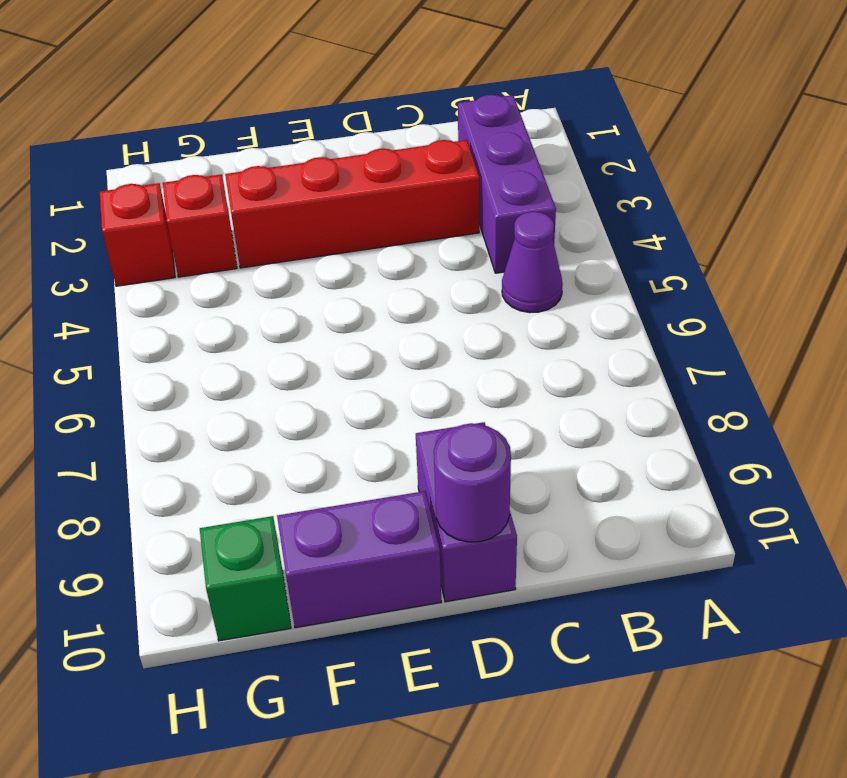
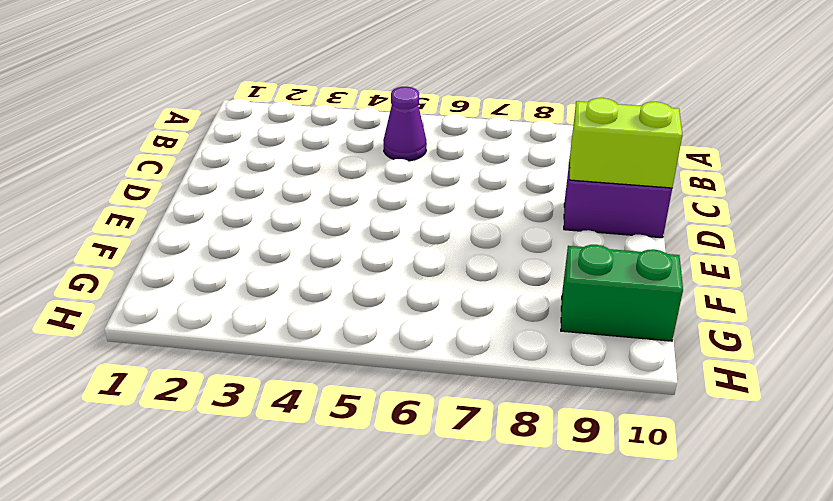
lime brick D9:D10 level 2 -> purple round brick D10 level 2
green brick G9:G10 level 1 -> green brick G10 level 1
none -> purple brick B2:B4 level 1
none -> red brick C3:F3 level 1

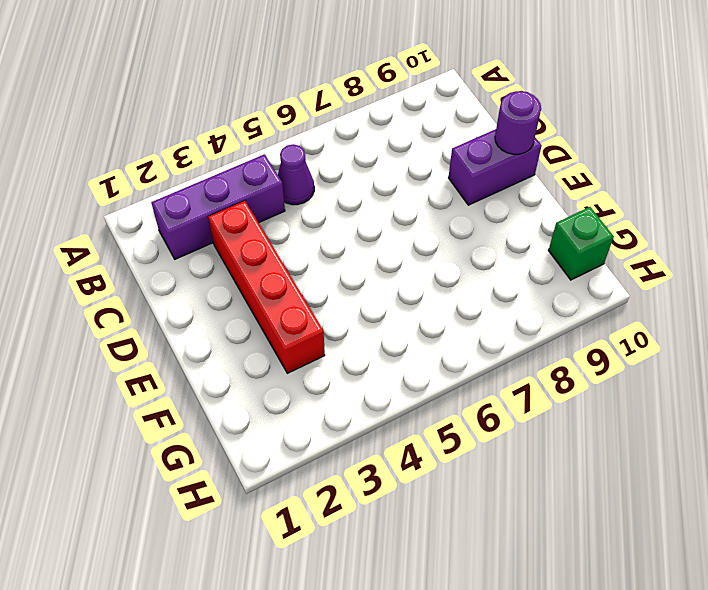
none -> purple brick E10:F10 level 1
none -> red brick G3 level 1

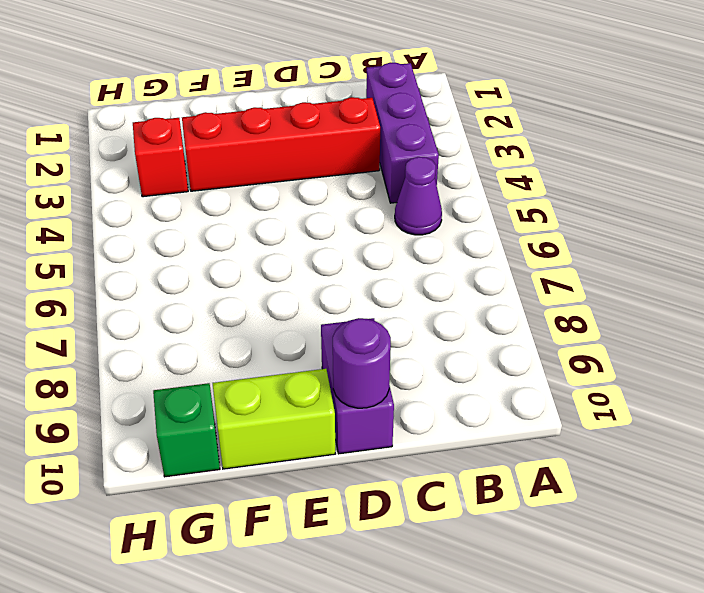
lime brick E10:F10 level 1 -> purple brick E10:F10 level 1
none -> red brick H3 level 1

